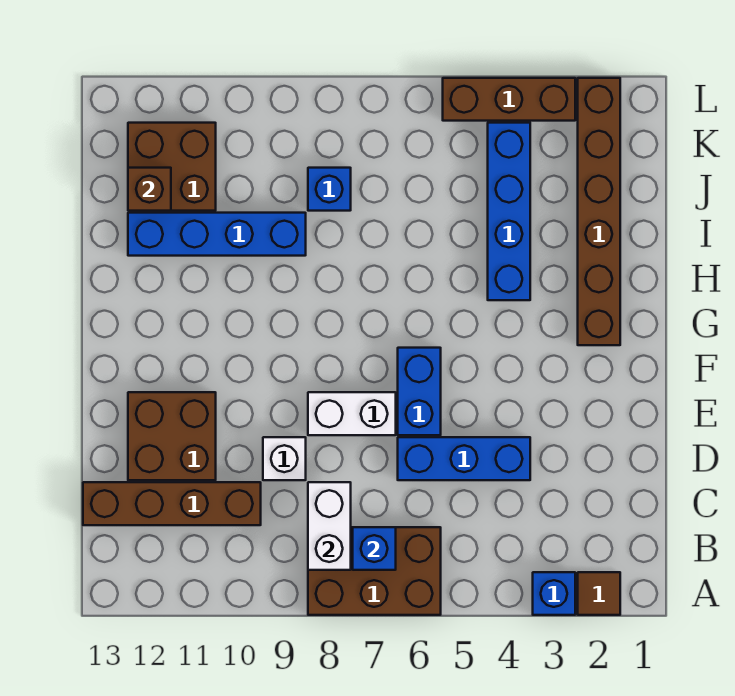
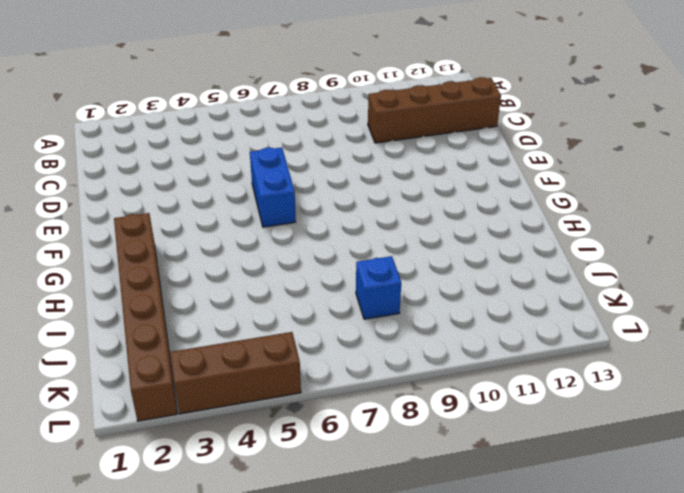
none -> brown tile A2 level 1
none -> blue brick A3 level 1
none -> brown brick A6:B8 level 1

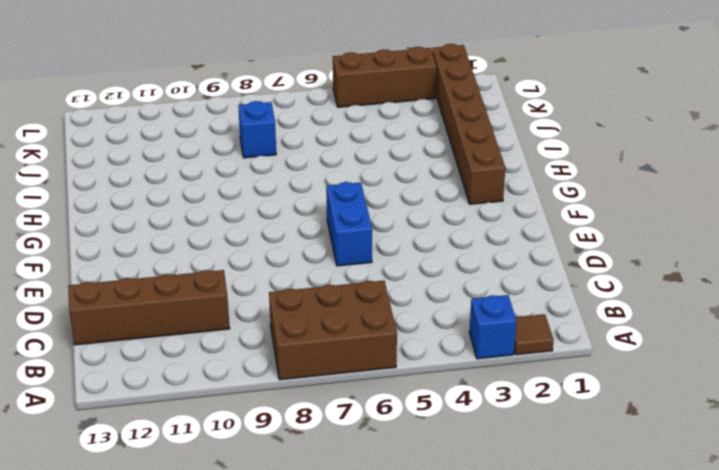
none -> blue brick D4:D6 level 1
none -> white brick D9 level 1
none -> brown brick D11:E12 level 1

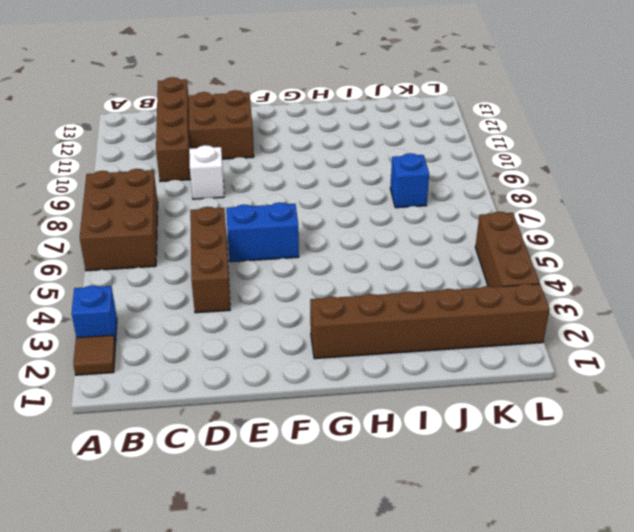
brown brick D4:D6 level 1 -> blue brick D4:D6 level 1
none -> white brick E7:E8 level 1
none -> blue brick H4:K4 level 1
none -> blue brick I9:I12 level 1

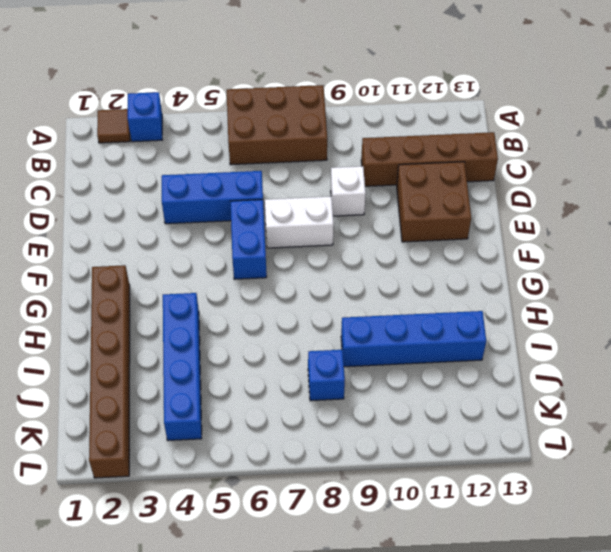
none -> brown brick J11:K12 level 1
none -> brown brick L3:L5 level 1
none -> blue brick B7 level 2

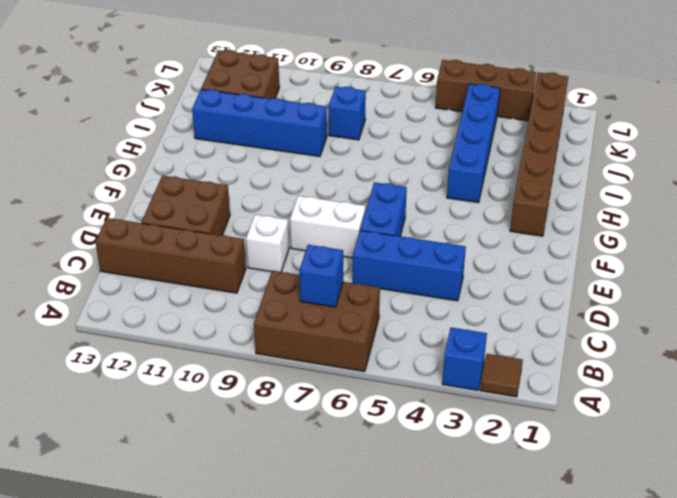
none -> white brick B8:C8 level 2
none -> brown brick J12 level 2

